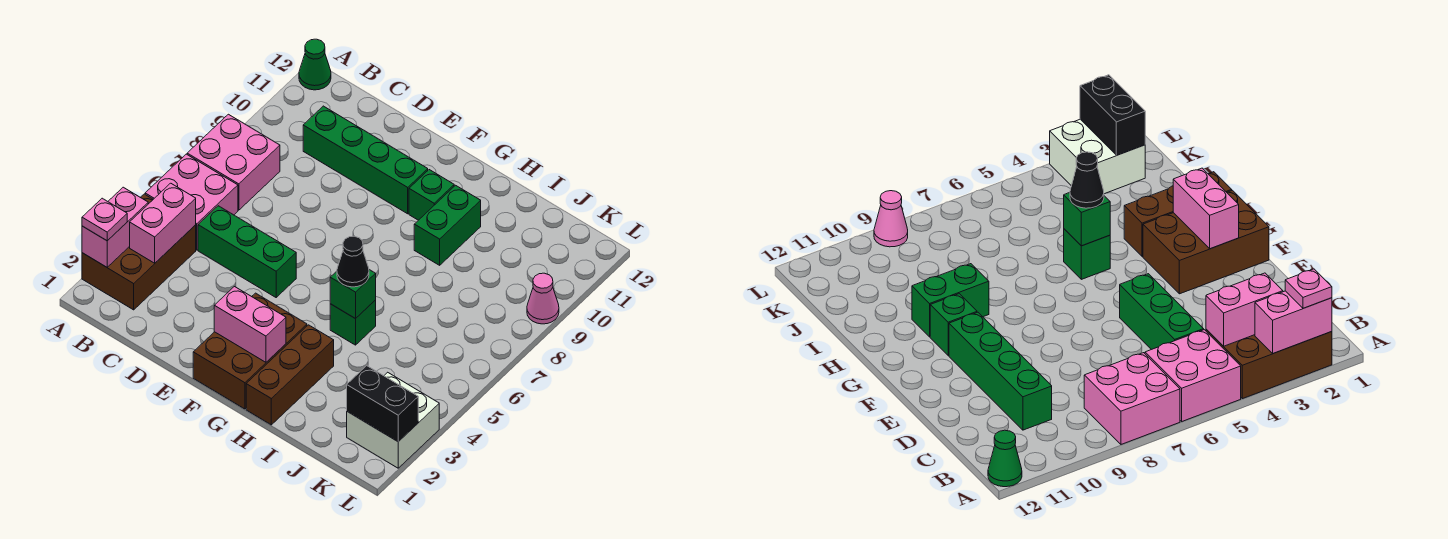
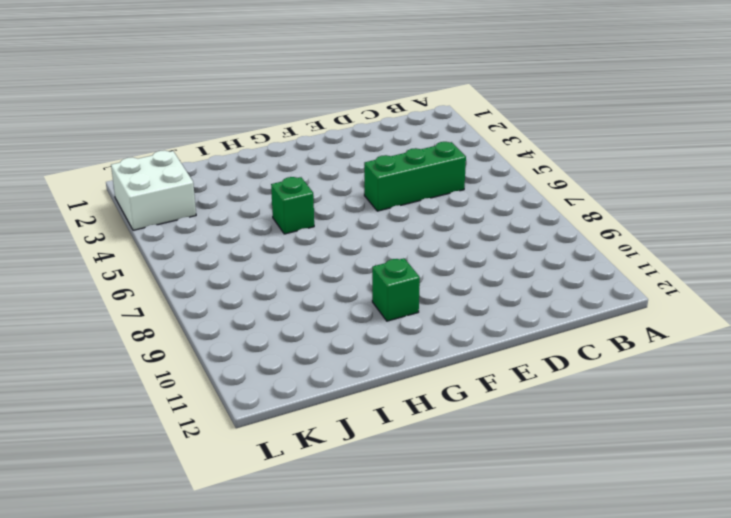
none -> brown brick A2:B4 level 1
none -> pink brick A5:B6 level 1
none -> pink brick A7:B8 level 1

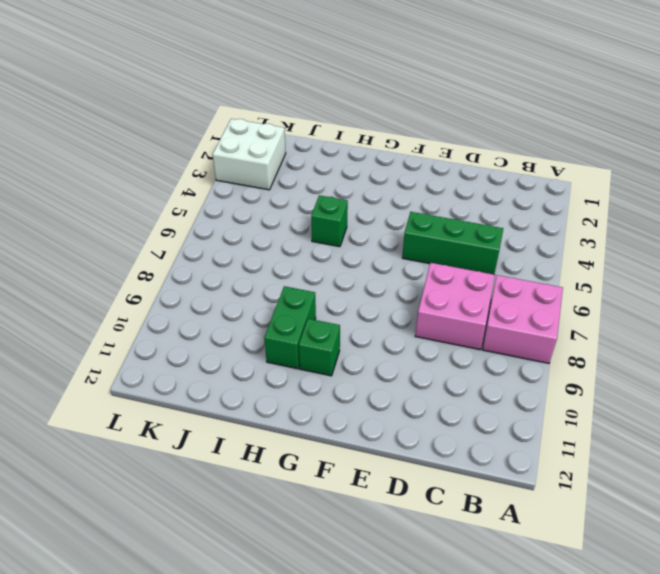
pink brick C7:D8 level 1 -> pink brick A5:B6 level 1
none -> brown brick A2:B4 level 1
none -> green cone A12 level 1
none -> green brick C10:F10 level 1

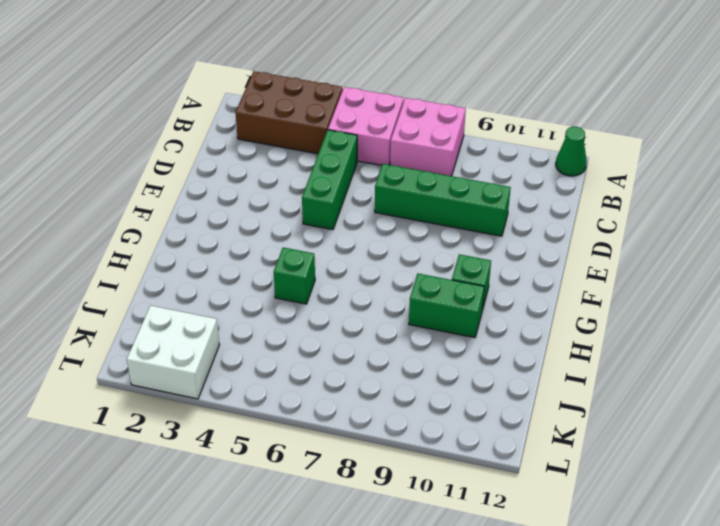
green brick D7:D10 level 1 -> green brick C10:F10 level 1
none -> brown brick F1:G3 level 1
none -> brown brick H1:H3 level 1
none -> pink cone L9 level 1

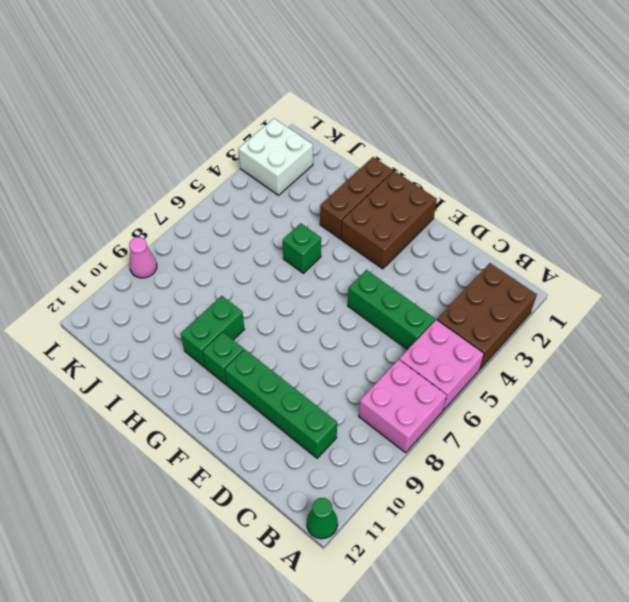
none -> pink brick A2:A3 level 2
none -> pink brick B3:B4 level 2
none -> pink brick F2:G2 level 2

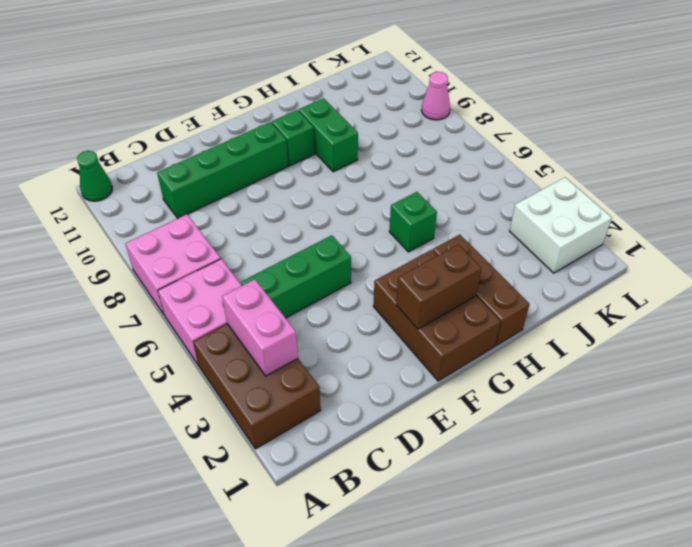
brown brick F2:G2 level 2 -> pink brick F2:G2 level 2
none -> pink brick A2:A3 level 2
none -> green brick H5 level 2
none -> black brick K2:L2 level 2

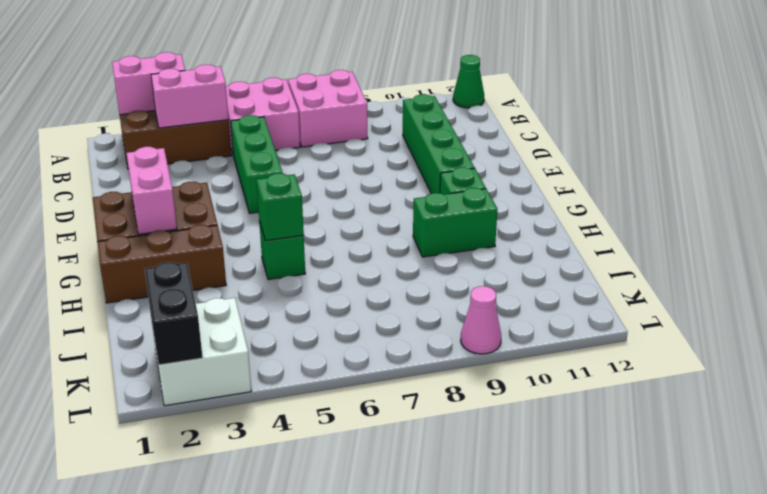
none -> pink plate A2 level 3
none -> black cone H5 level 3

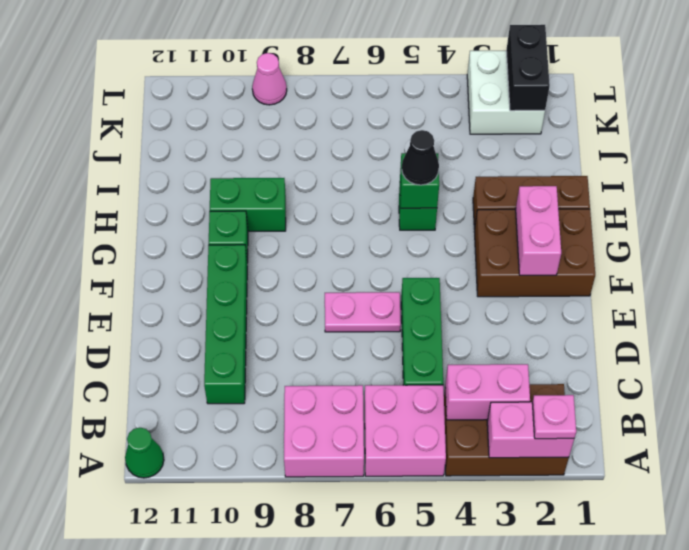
pink plate E6:E7 level 1 -> none

